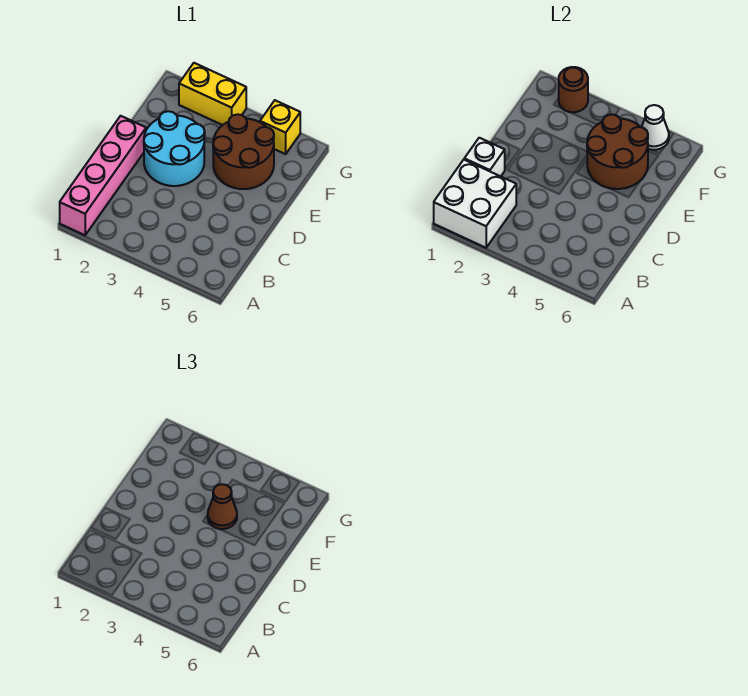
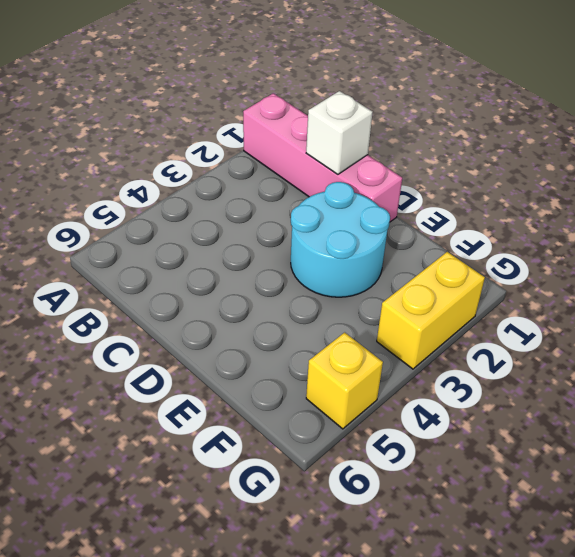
none -> brown round brick E4:F5 level 1
none -> white brick A1:B2 level 2

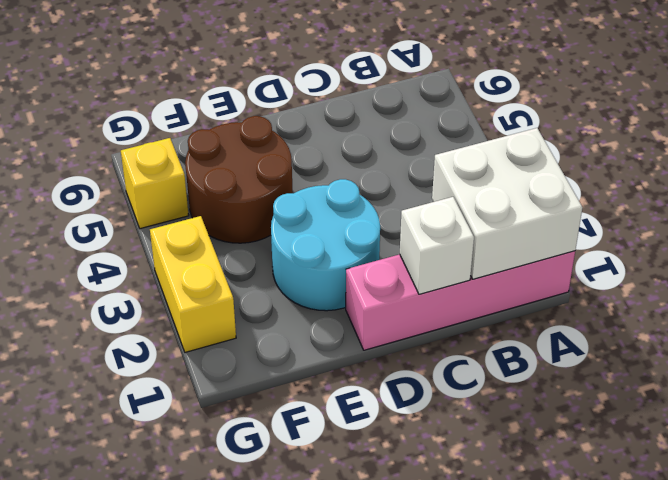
none -> brown round brick E4:F5 level 2
none -> brown round brick G2 level 2

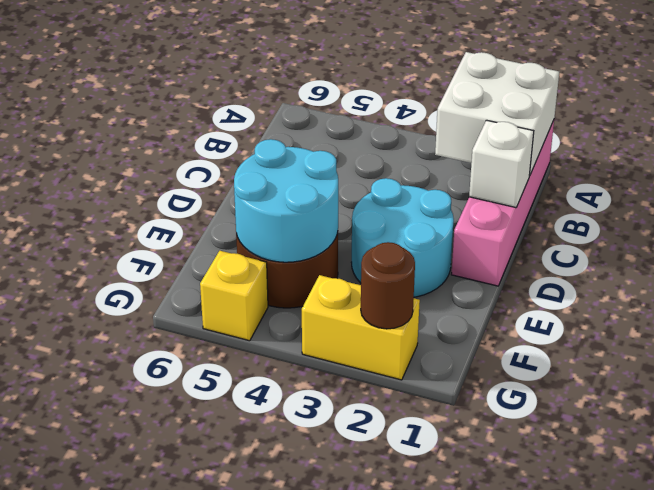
cyan round brick E4:F5 level 2 -> brown round brick E4:F5 level 2
none -> white cone G5 level 2
none -> brown cone E4 level 3

